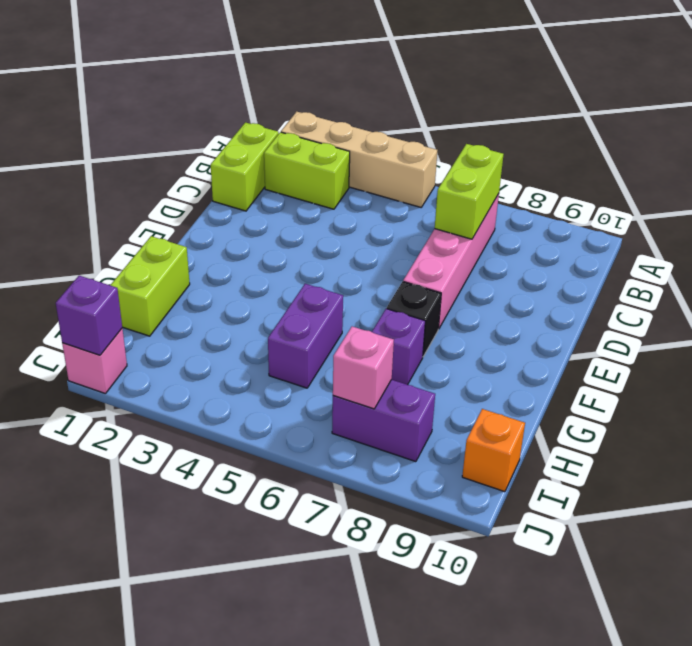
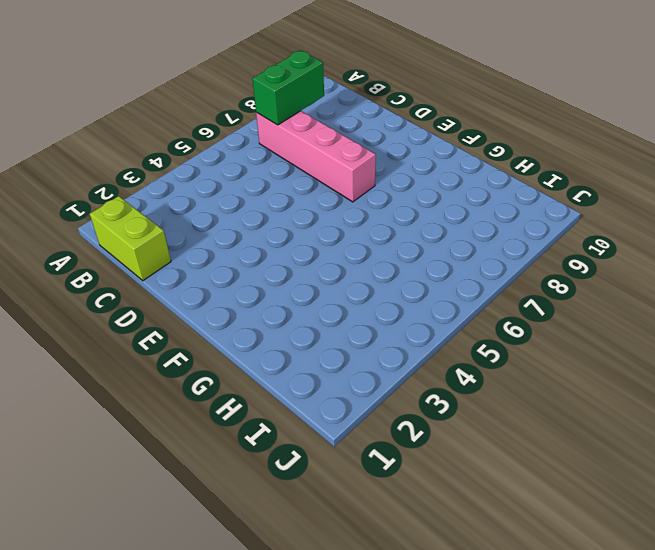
green brick B7:B8 level 2 -> lime brick B7:C7 level 2
none -> tan brick A2:A5 level 1
none -> lime brick B2:B3 level 1
none -> black brick F7 level 1

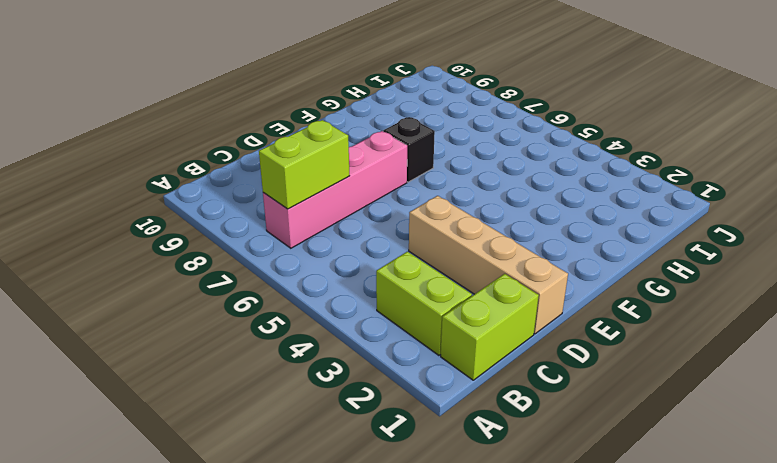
tan brick D1:D4 level 1 -> tan brick A2:A5 level 1
none -> lime brick G1:H1 level 1
none -> purple brick G5:H5 level 1
none -> purple brick G7 level 1

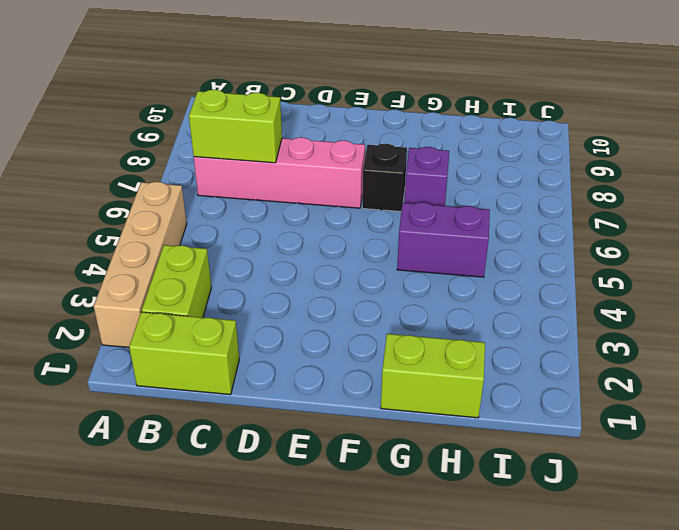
none -> purple brick I7:I8 level 1
none -> orange brick I10 level 1
none -> pink brick J1 level 1

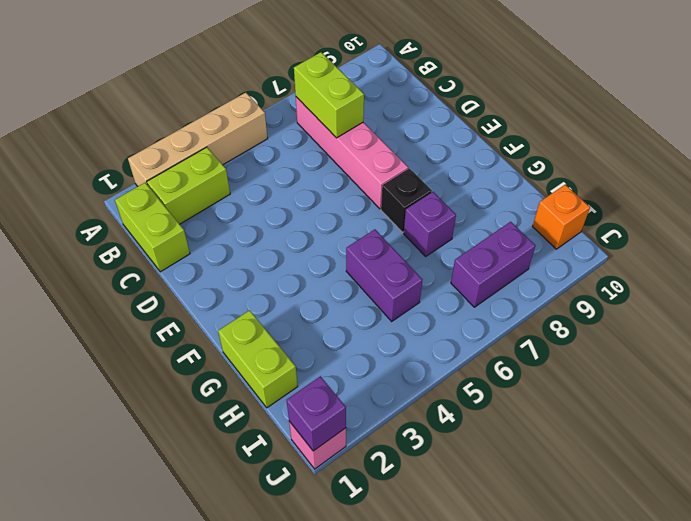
none -> pink brick I7 level 2

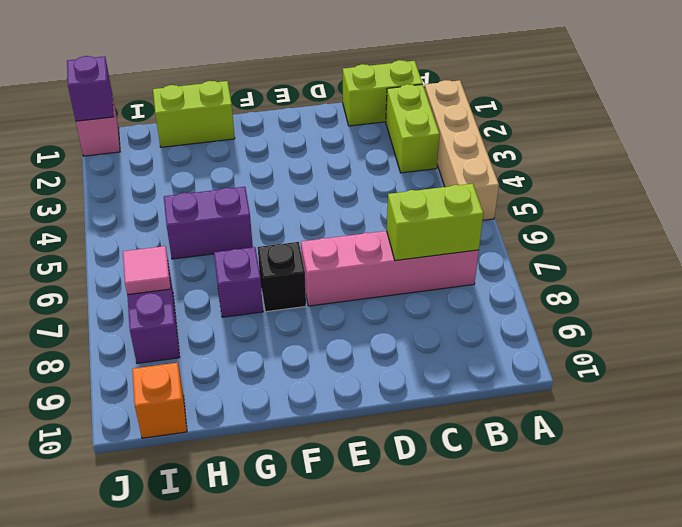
pink tile I7 level 2 -> pink brick I7 level 2

